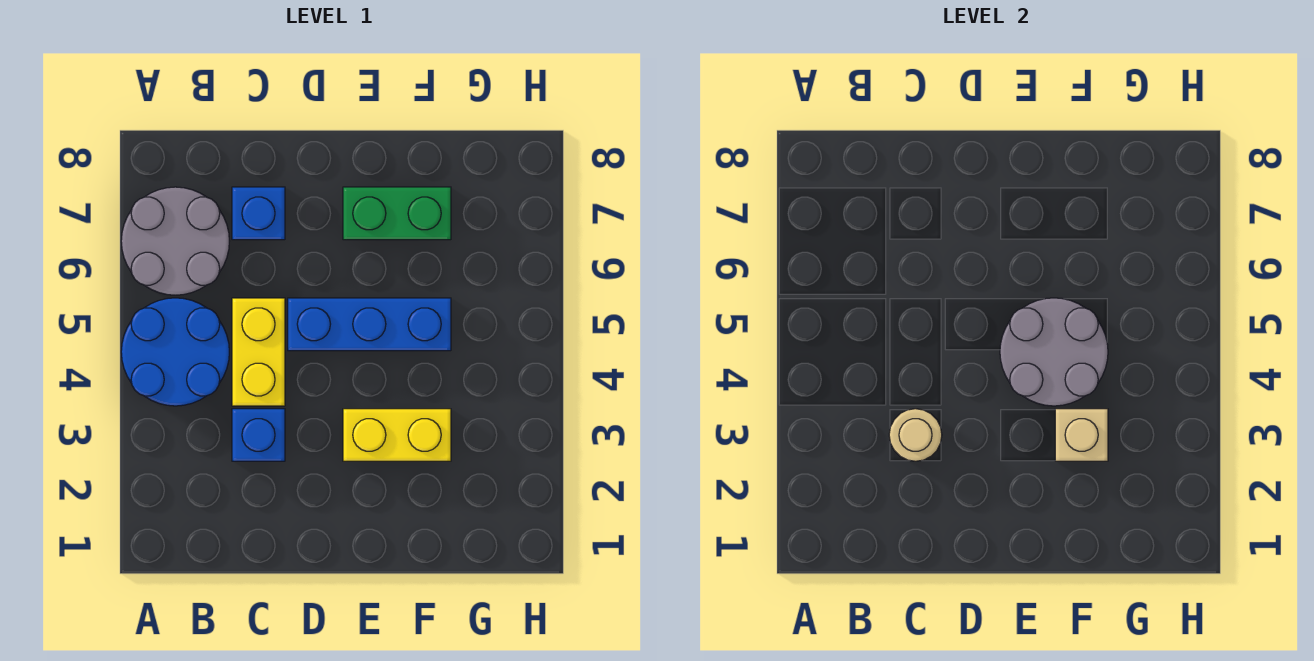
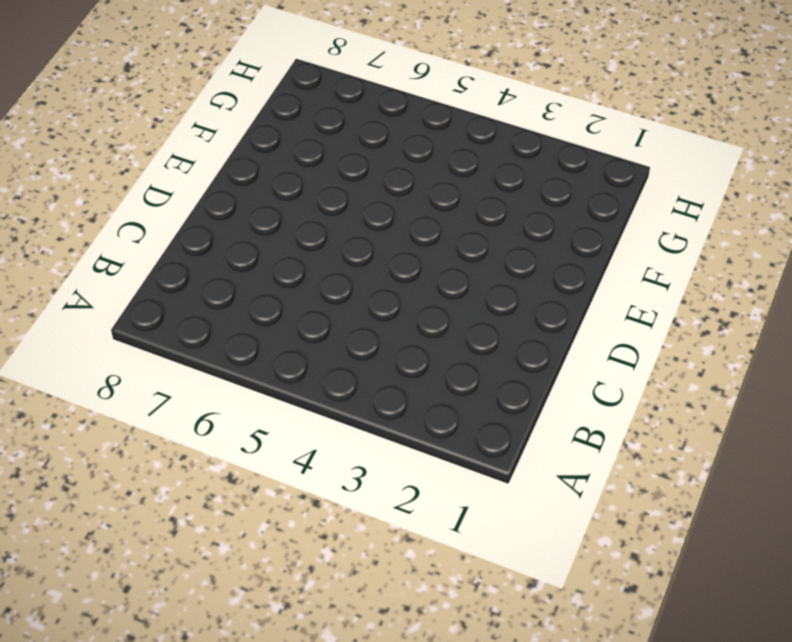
none -> blue round brick A4:B5 level 1
none -> grey round brick A6:B7 level 1

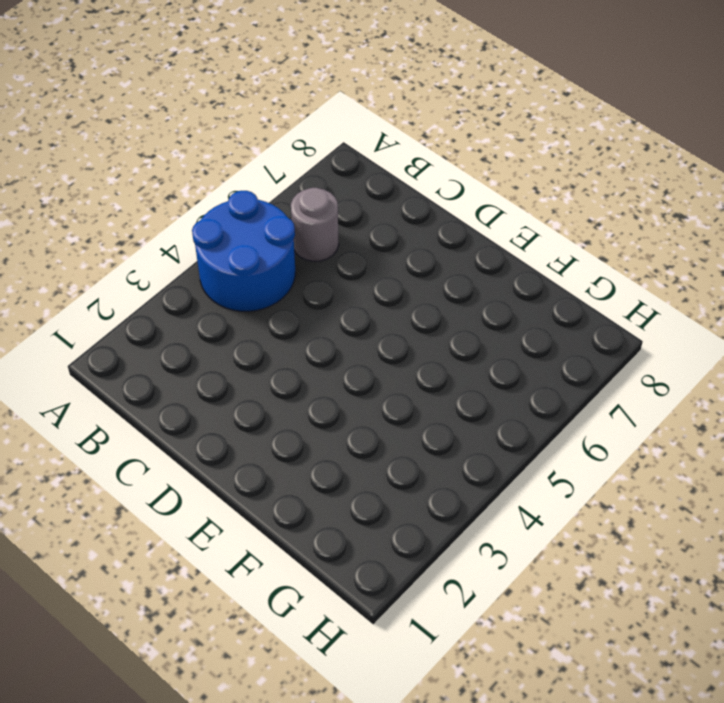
grey round brick B6 level 1 -> grey round brick A6:B7 level 1
none -> blue brick C3 level 1
none -> yellow brick C4:C5 level 1

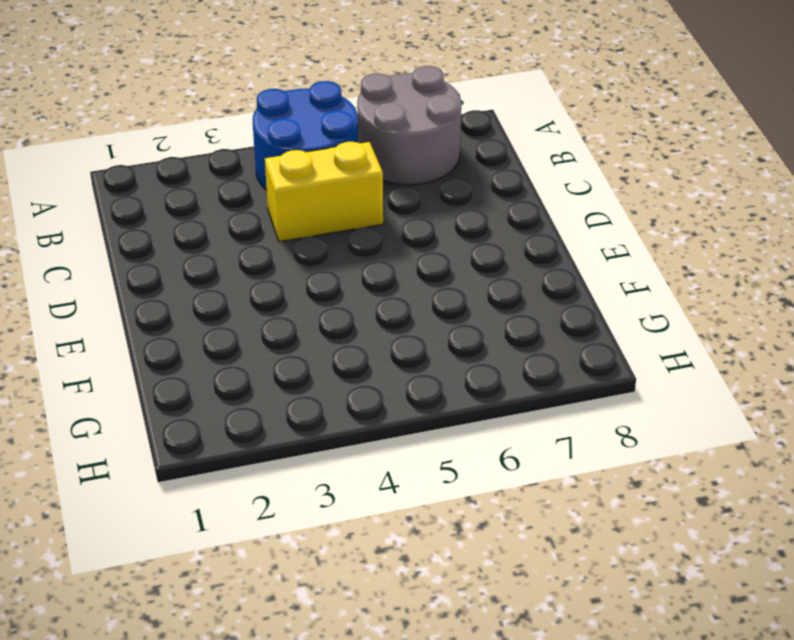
none -> blue brick C3 level 1
none -> blue brick C7 level 1

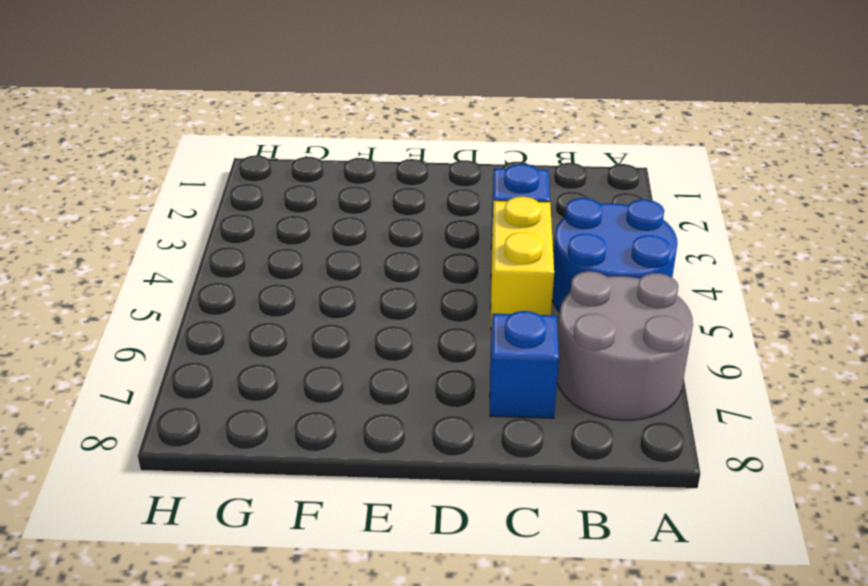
none -> blue brick D5:F5 level 1
none -> yellow brick E3:F3 level 1

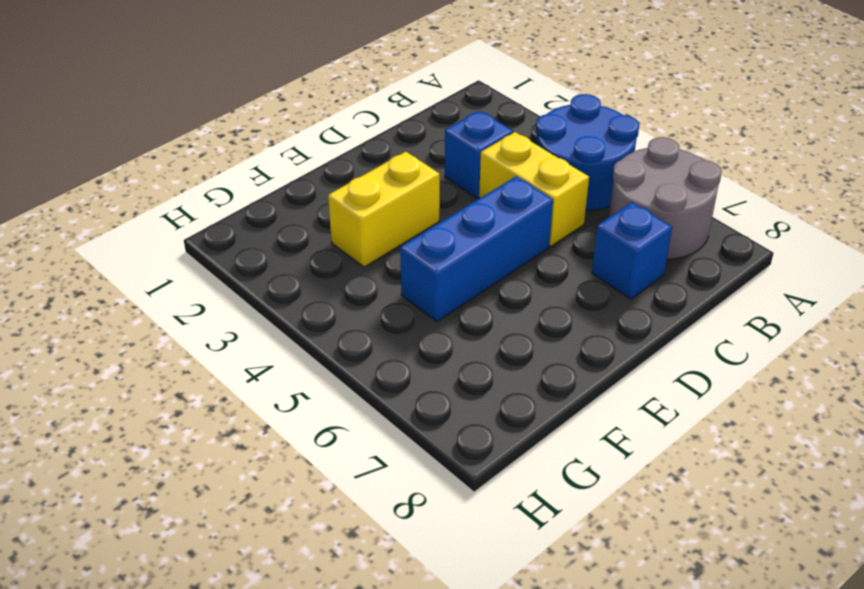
none -> green brick E7:F7 level 1
none -> tan round brick C3 level 2

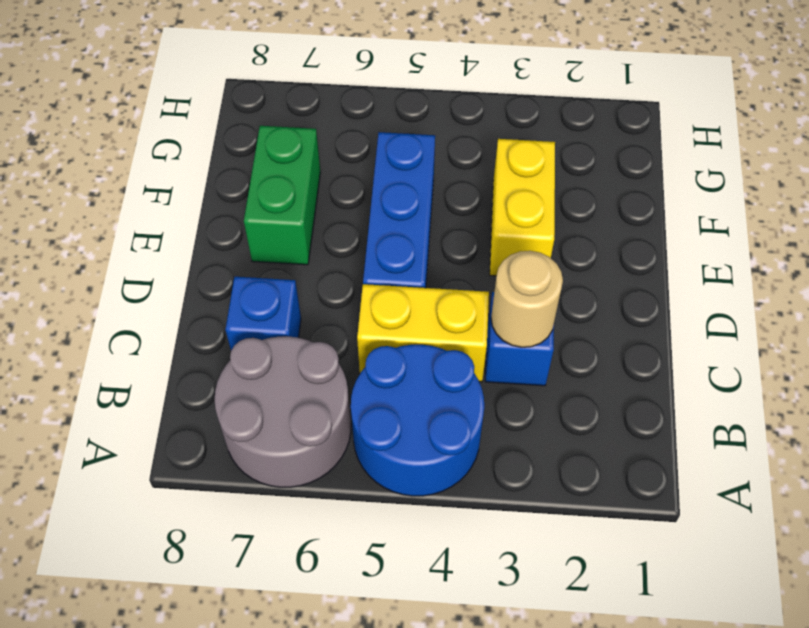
none -> grey round brick E4:F5 level 2
none -> tan brick F3 level 2

